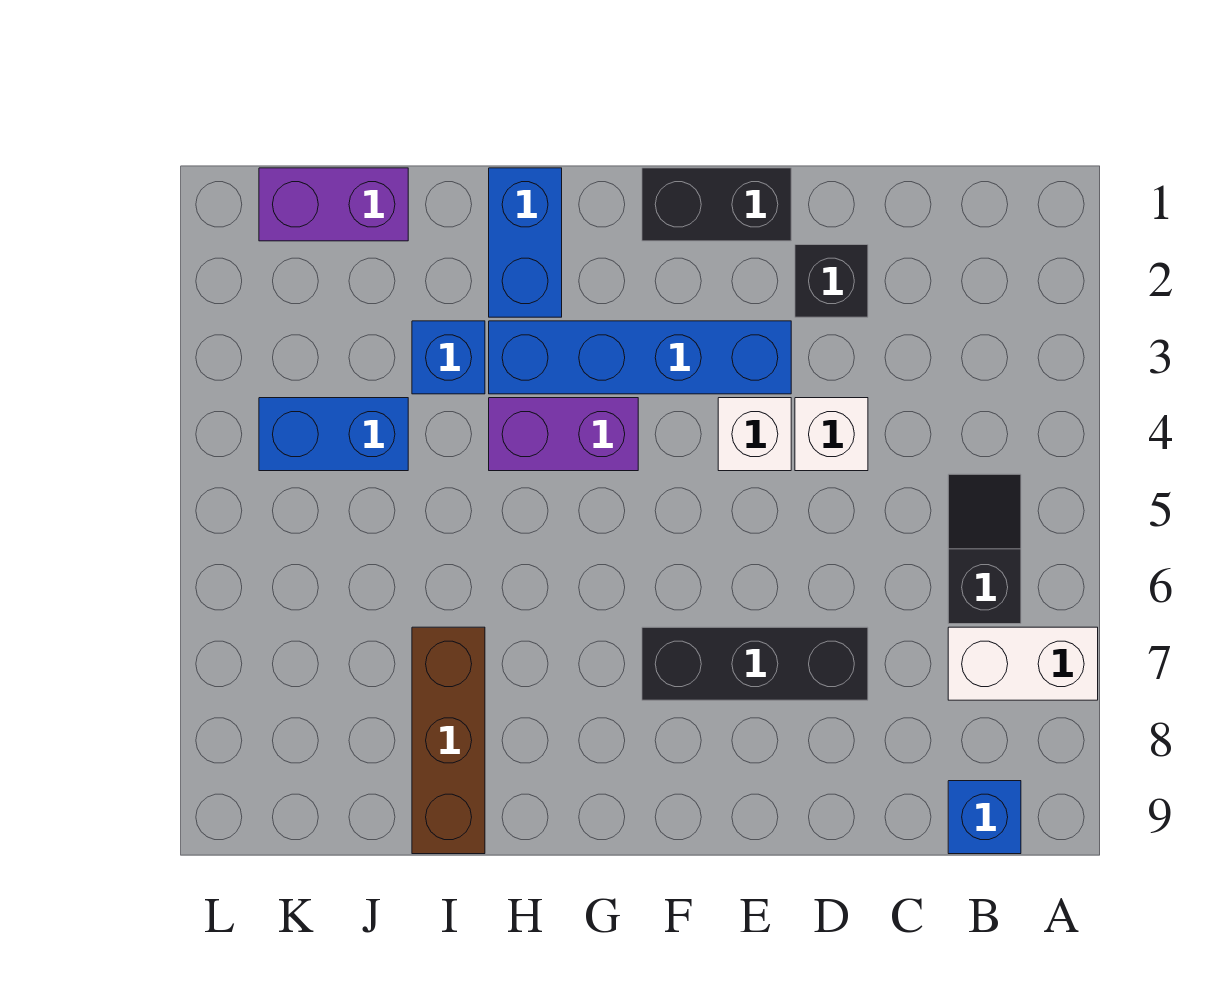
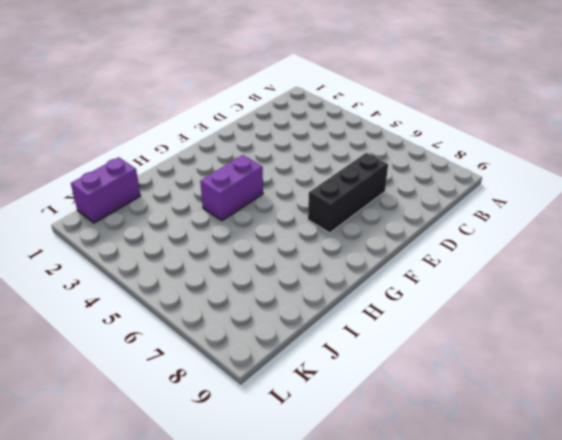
none -> white brick A7:B7 level 1
none -> black slope B5:B6 level 1 top 6
none -> blue brick B9 level 1

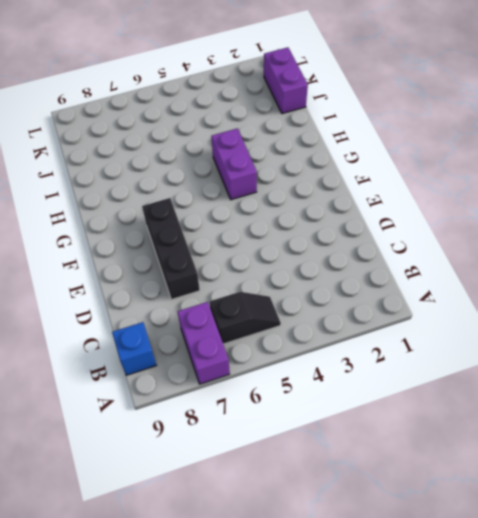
purple brick A7:B7 level 1 -> white brick A7:B7 level 1
none -> black brick D2 level 1
none -> white brick D4 level 1
none -> black brick E1:F1 level 1

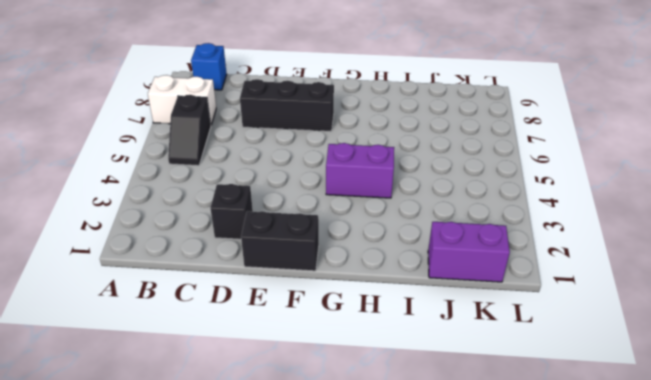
none -> white brick D4 level 1
none -> blue brick E3:H3 level 1
none -> white brick E4 level 1

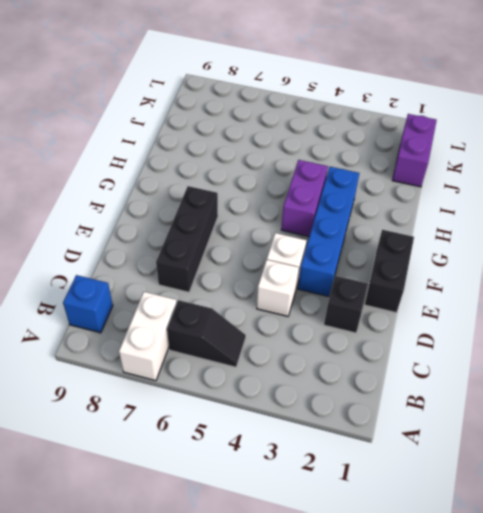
none -> blue brick H1:H2 level 1
none -> blue brick I3 level 1
none -> brown brick I7:I9 level 1

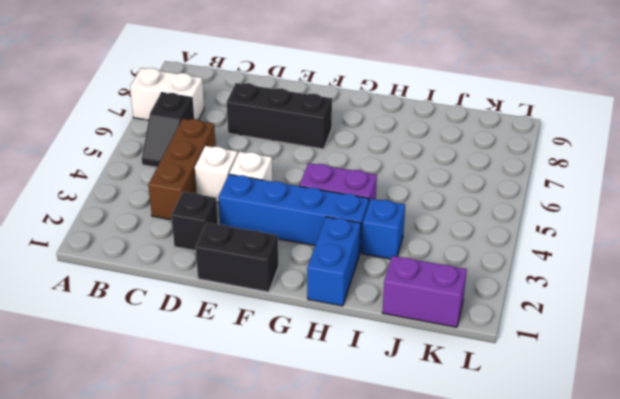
brown brick C3:C5 level 1 -> brown brick I7:I9 level 1
none -> blue brick B9 level 1
none -> blue brick J4:K4 level 1

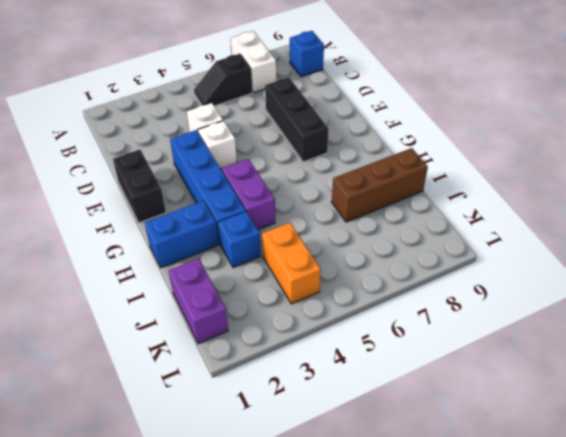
orange brick J4:K4 level 1 -> blue brick J4:K4 level 1
none -> black brick D2 level 1

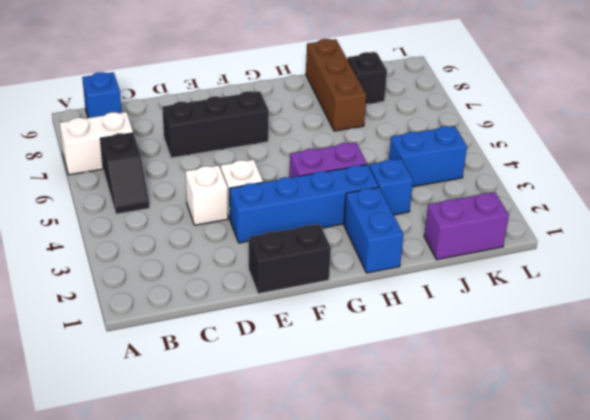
black brick J8 level 1 -> black brick D2 level 1

